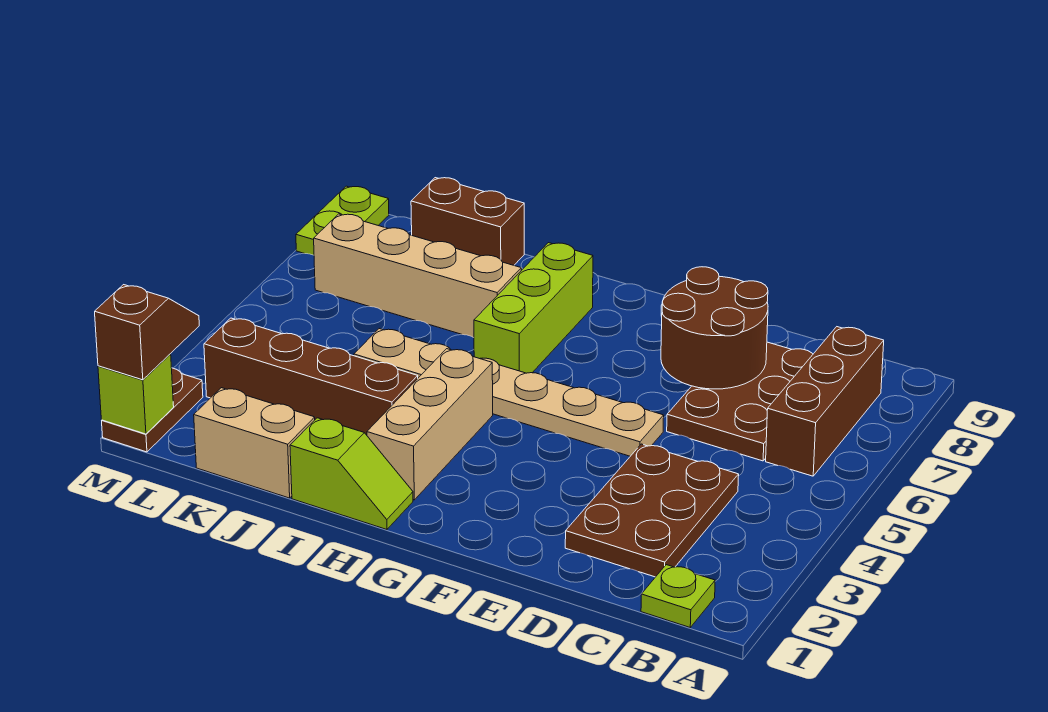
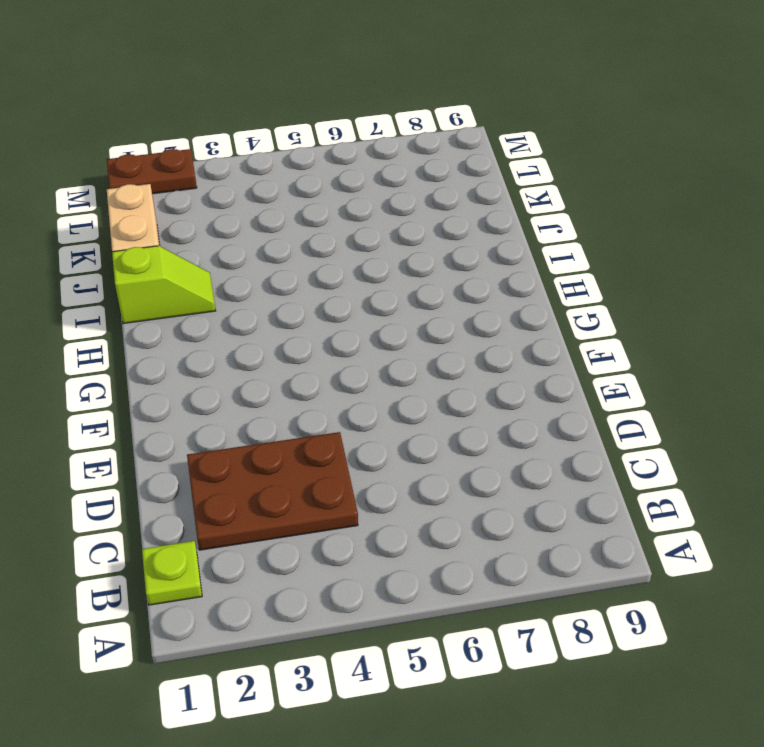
lime slope I1:I2 level 1 top 1 -> lime slope H1:I1 level 1 top I
none -> brown brick B6:B8 level 1
none -> brown plate C6:D8 level 1
none -> tan plate E5:J5 level 1

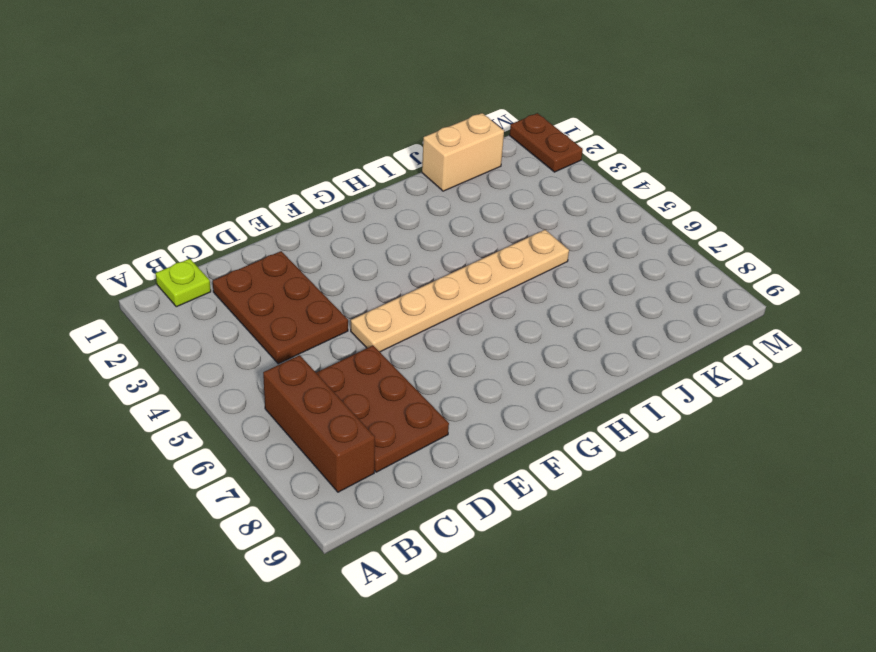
none -> lime slope H1:I1 level 1 top I
none -> tan brick H2:H4 level 1
none -> lime brick H6:H8 level 1

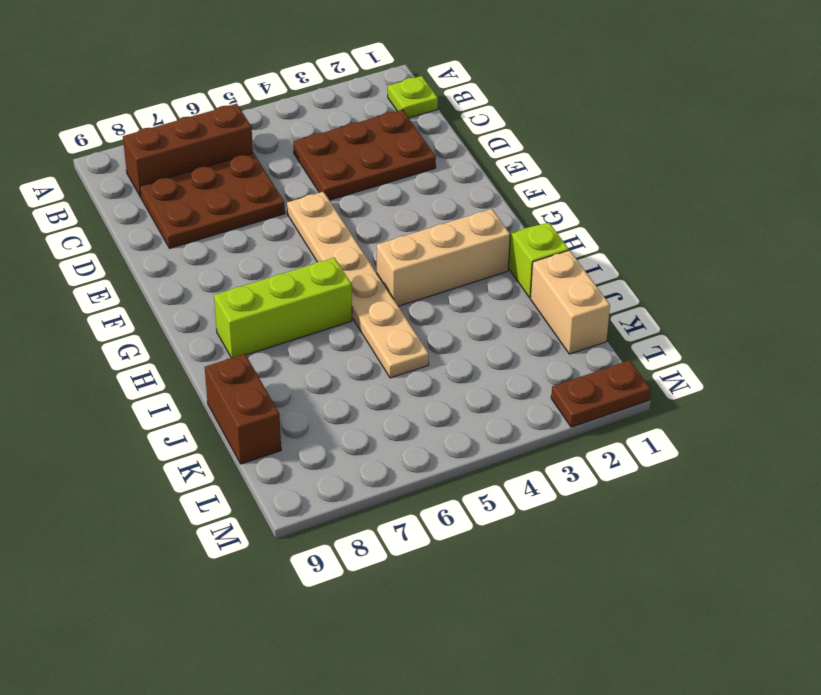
none -> brown brick I3:L3 level 1
none -> tan brick I7:L7 level 1
none -> lime plate M8:M9 level 1

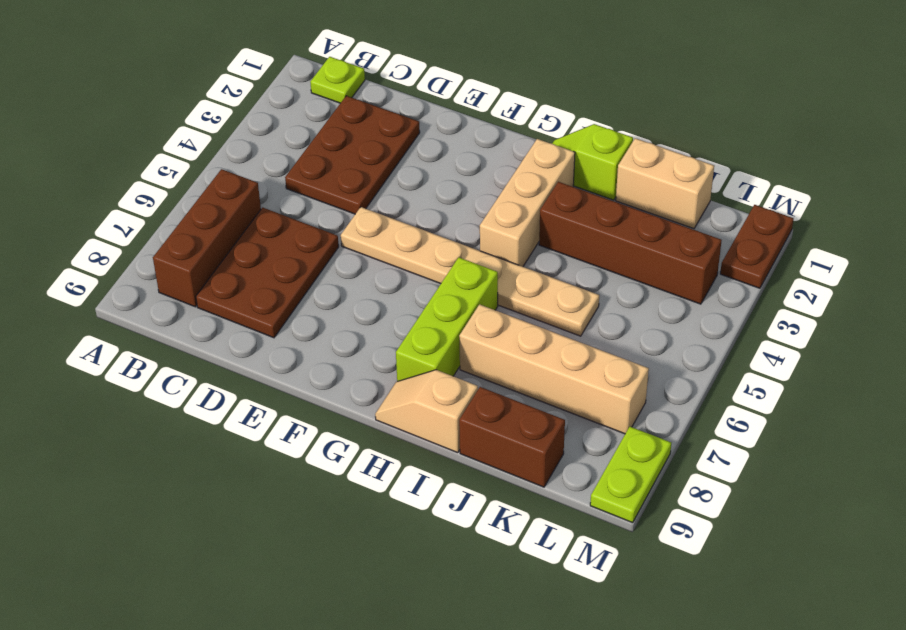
tan slope H9:I9 level 1 top I -> none
none -> brown round brick D7:E8 level 2
none -> lime brick M1 level 2
none -> brown slope M1:M2 level 3 top 1

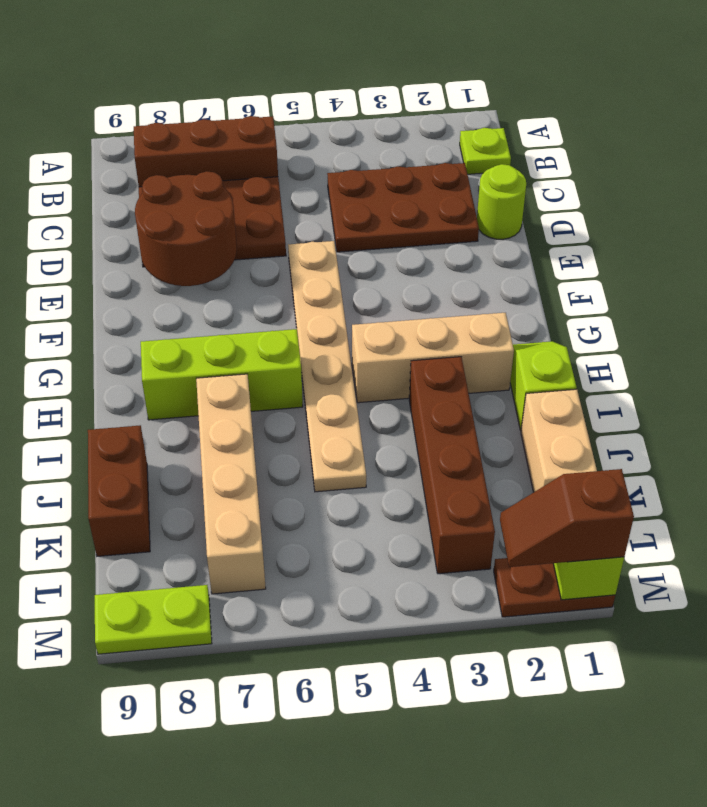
lime round brick D1 level 1 -> none

